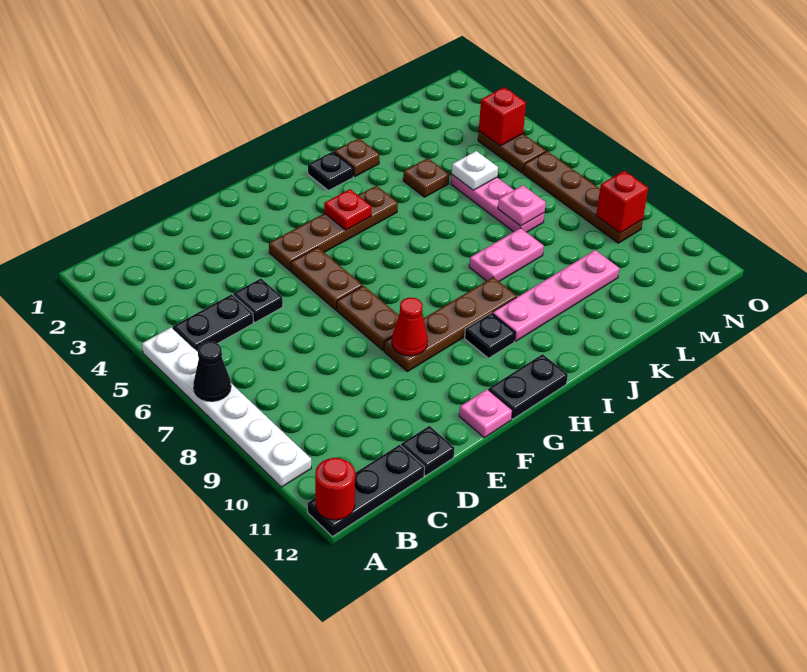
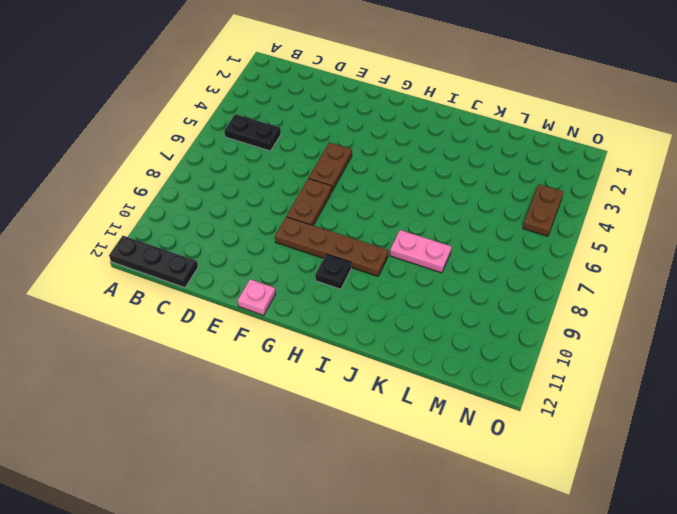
none -> white plate A5:A10 level 1
none -> black plate D5 level 1
none -> black plate D12 level 1

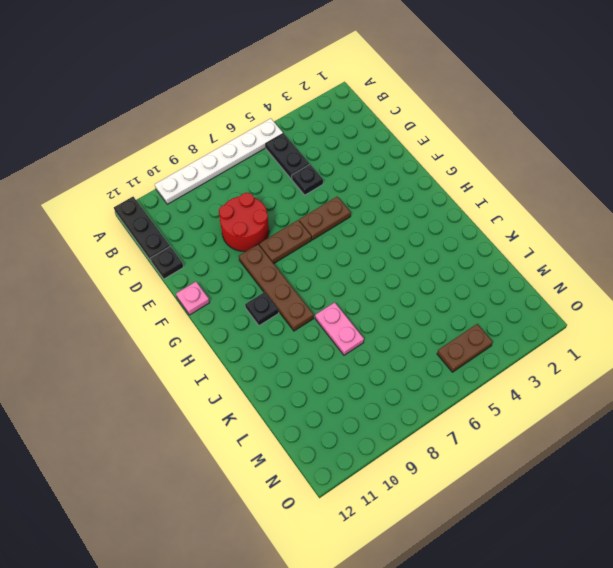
red round brick D8:E9 level 1 -> none
none -> brown plate F4:I4 level 1
none -> black plate G12:H12 level 1
none -> black plate I2 level 1

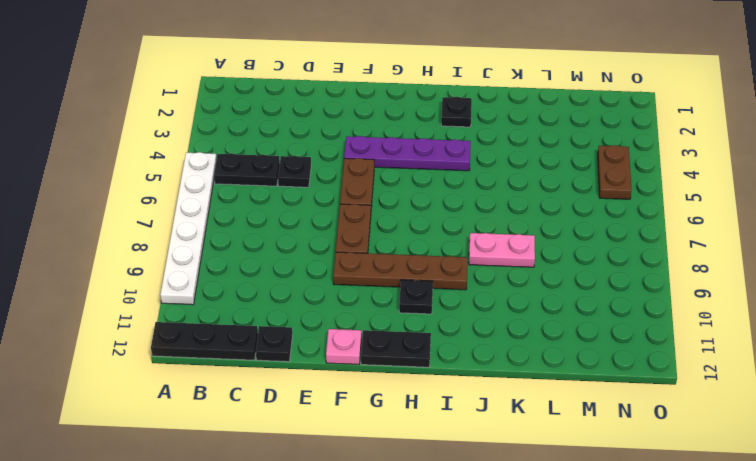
purple plate F4:I4 level 1 -> brown plate F4:I4 level 1
none -> pink plate I10:L10 level 1
none -> brown plate J2 level 1
none -> brown plate K4 level 1

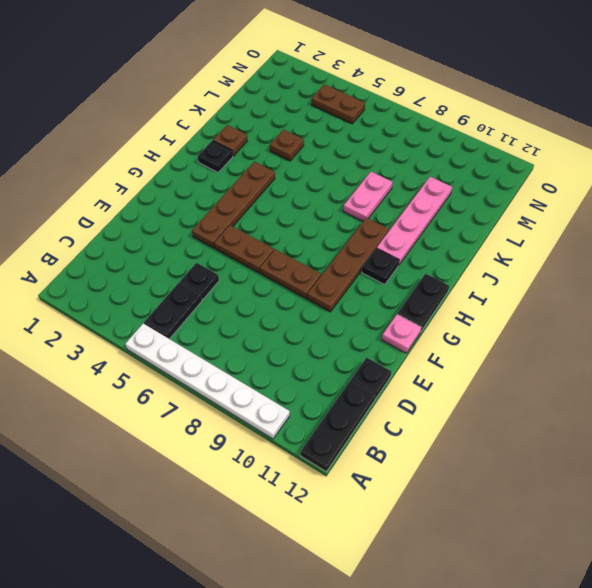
none -> pink plate L5:L7 level 1
none -> brown plate N6:N9 level 1
none -> black cone A7 level 2

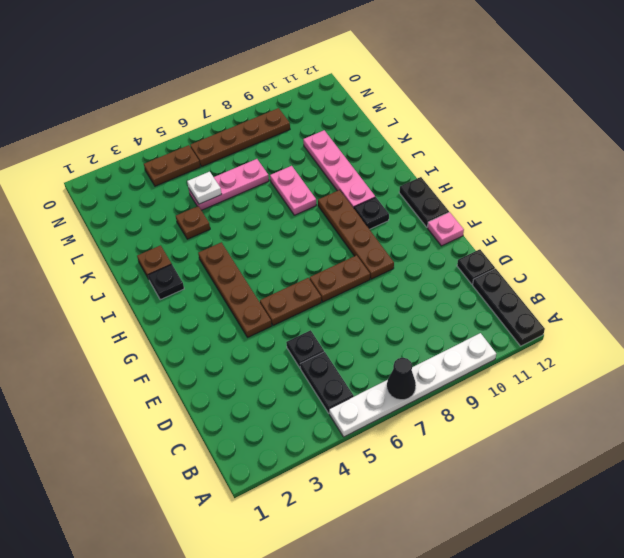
none -> red round brick A12 level 2
none -> red cone F9 level 2
none -> red plate H4 level 2

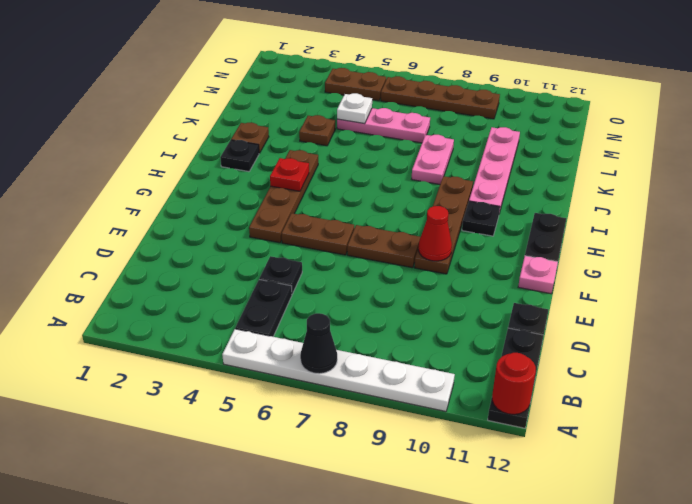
none -> pink plate L7 level 2
none -> red brick N4 level 2
none -> red brick N9 level 2

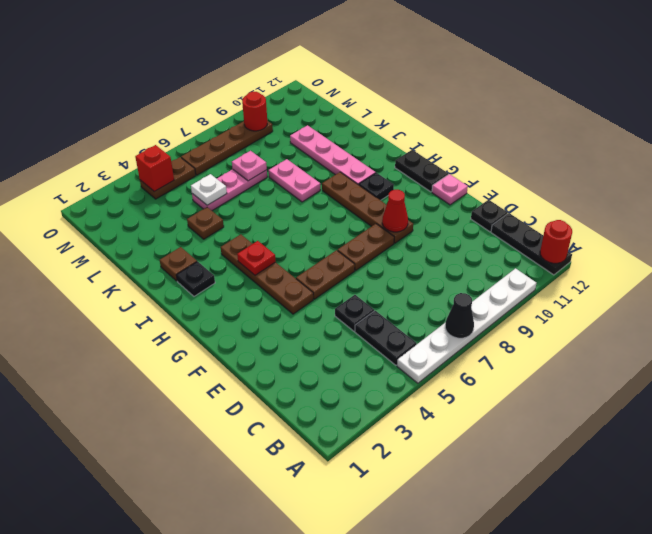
red round brick N9 level 2 -> red brick N9 level 2

